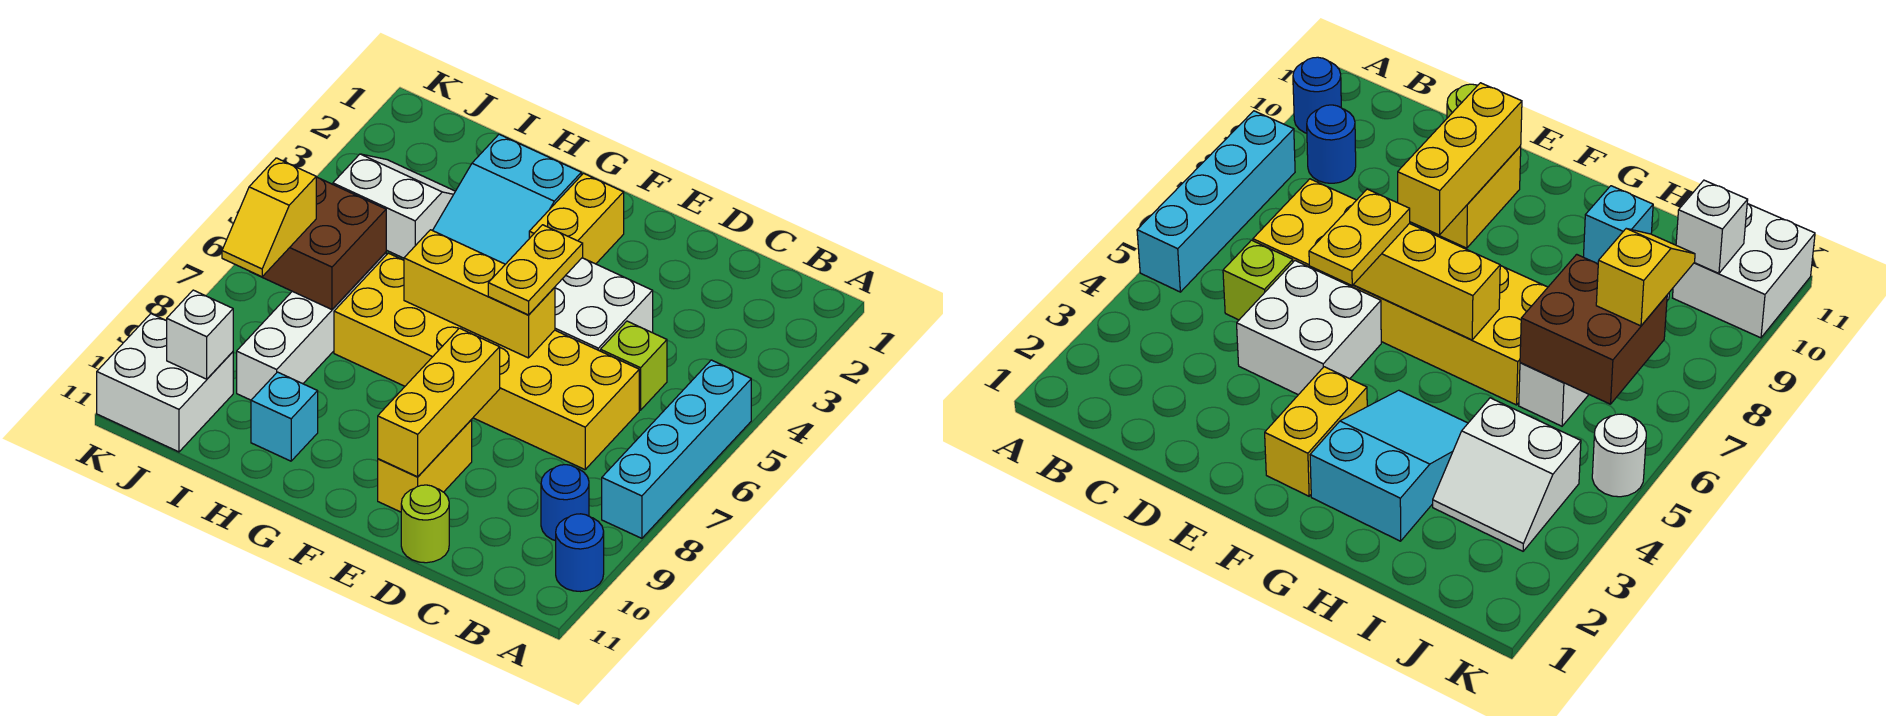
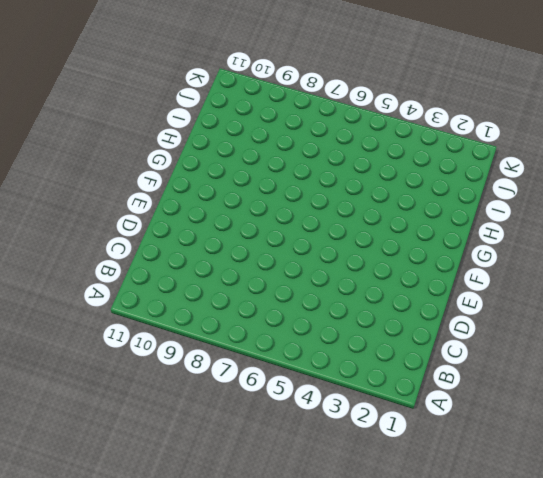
none -> cyan brick A5:A8 level 1
none -> blue round brick A10 level 1
none -> blue round brick B9 level 1

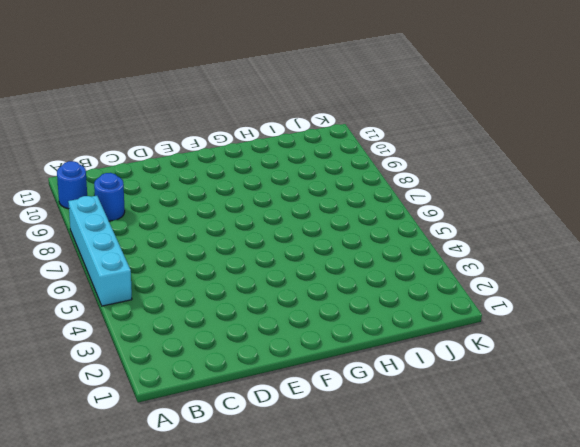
none -> lime brick C5 level 1
none -> yellow brick C6:H7 level 1
none -> white brick D4:E5 level 1

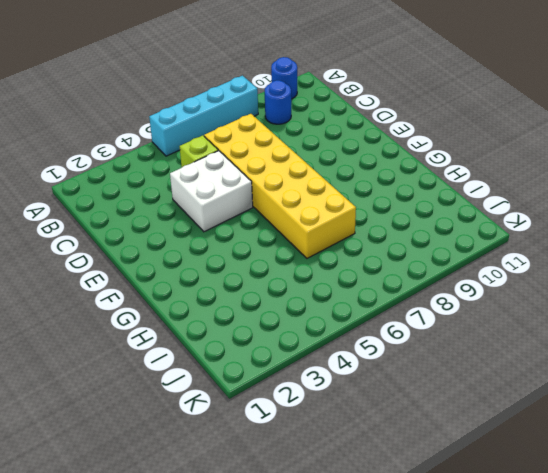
none -> lime round brick D11 level 1
none -> yellow brick E9:E10 level 1
none -> yellow brick F2:F3 level 1

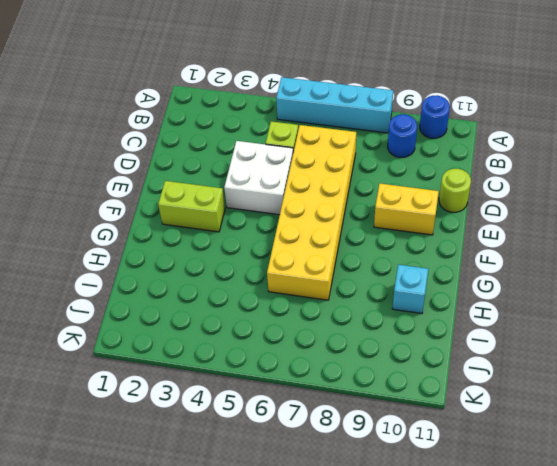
lime brick F2:F3 level 1 -> yellow brick F2:F3 level 1
none -> cyan slope G2:H4 level 1 top 2
none -> white slope I3:J4 level 1 top 4
none -> white brick I6:I9 level 1

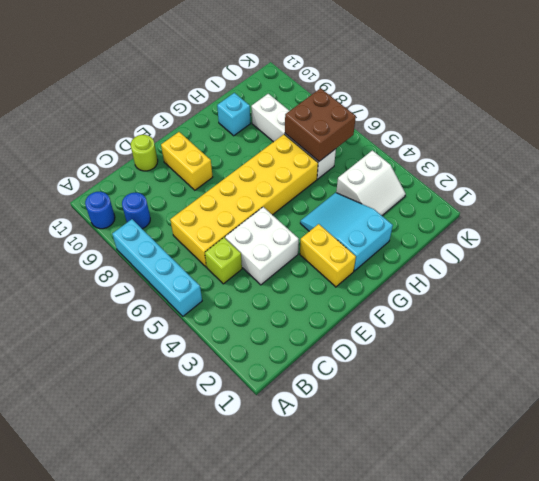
none -> white brick J10:K11 level 1
none -> white round brick K5 level 1
none -> yellow brick E6:G6 level 2

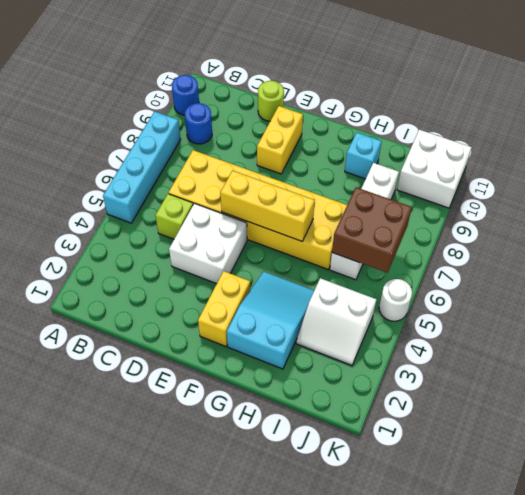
none -> yellow brick E8:E10 level 2
none -> white brick J10 level 2
none -> yellow plate E5:E6 level 3

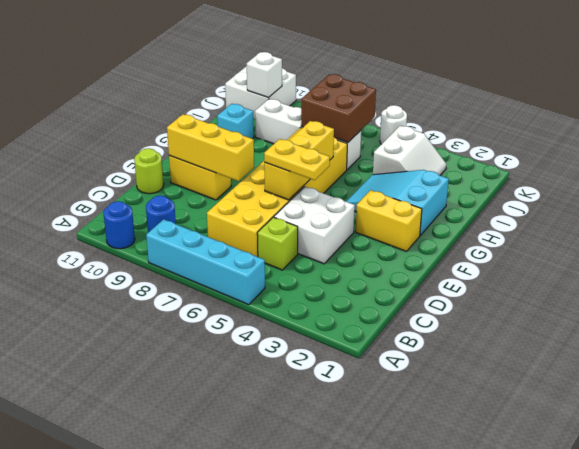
none -> yellow slope J7:J8 level 3 top 7

